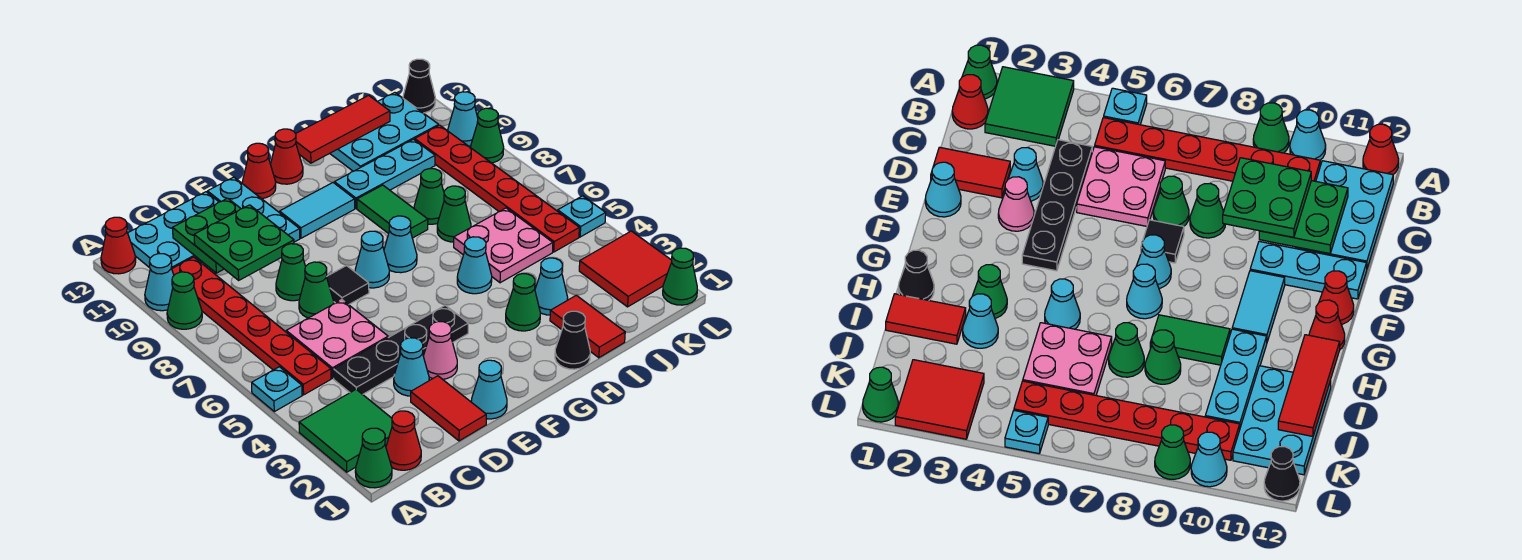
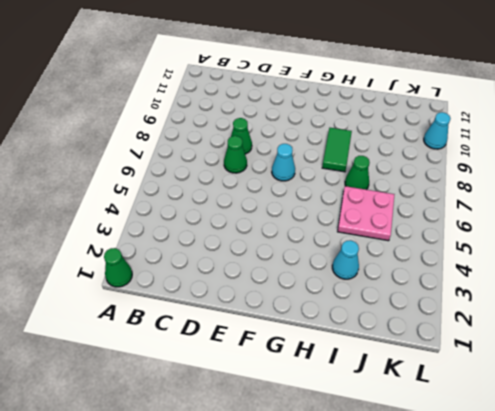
none -> green tile A2:B3 level 1
none -> cyan plate A5 level 1
none -> green cone A9 level 1
none -> cyan cone A10 level 1

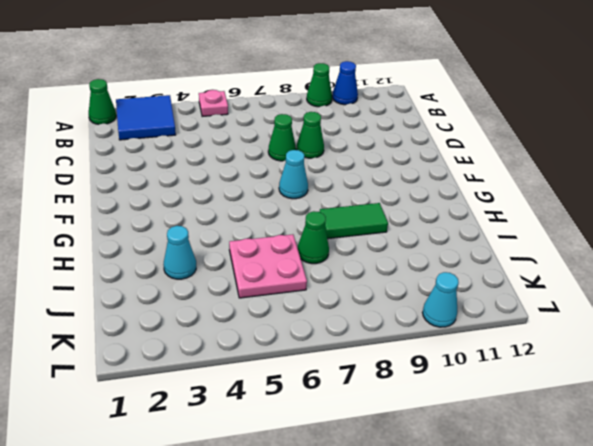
blue tile A2:B3 level 1 -> green tile A2:B3 level 1
pink plate A5 level 1 -> cyan plate A5 level 1
blue cone A10 level 1 -> cyan cone A10 level 1
none -> red cone A12 level 1
none -> red cone B1 level 1
none -> red plate B5:B10 level 1
none -> cyan plate B11:D12 level 1

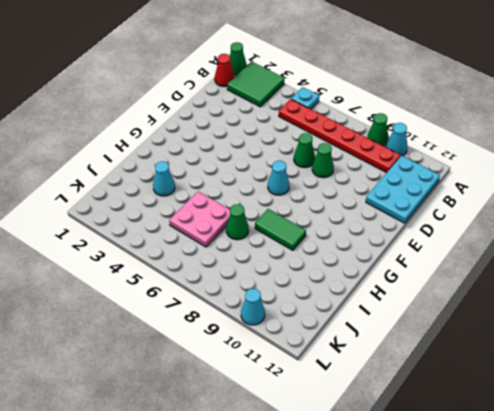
none -> red cone A12 level 1
none -> black plate C4:F4 level 1
none -> pink plate C5:D6 level 1
none -> red tile D1:D2 level 1

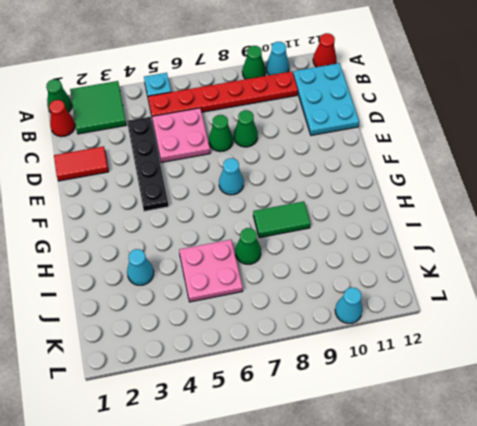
none -> cyan cone D3 level 1
none -> cyan cone E1 level 1
none -> pink cone E3 level 1
none -> black tile E7 level 1

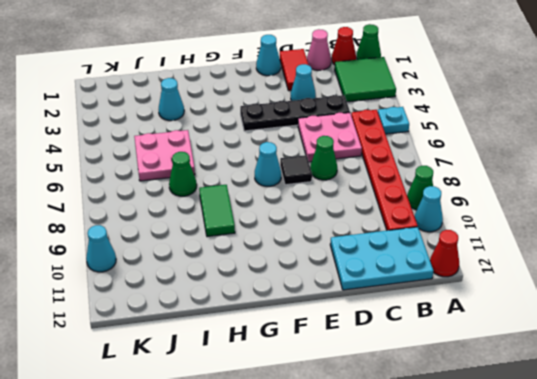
pink cone C1 level 1 -> pink cone E3 level 1
none -> green cone D8 level 1
none -> cyan plate E10:E12 level 1
none -> cyan tile F10:G10 level 1
none -> red cone F12 level 1

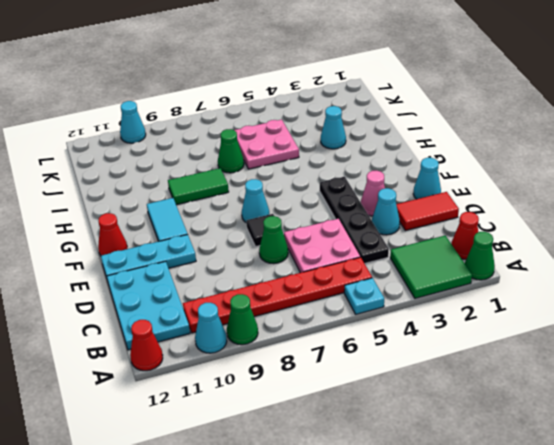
none -> green cone D8 level 1
none -> cyan cone G7 level 1
none -> red cone G12 level 1
none -> black cone H1 level 1

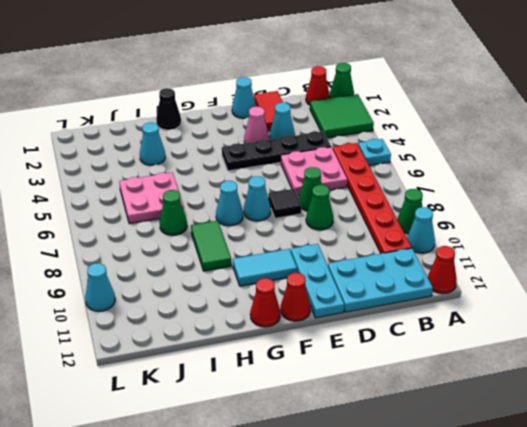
none -> green cone H3 level 1
none -> cyan cone H5 level 1
none -> cyan plate H10:J10 level 1
none -> red tile I1:I2 level 1

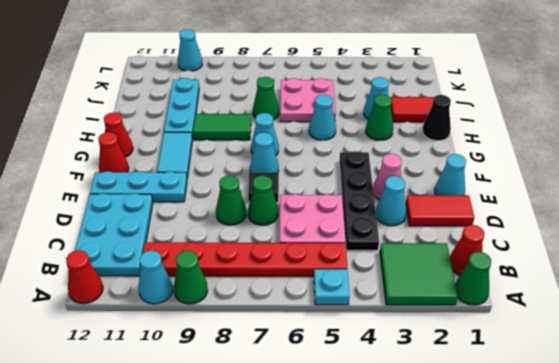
none -> green cone I8 level 1
none -> cyan plate I11:K12 level 1
none -> red tile K2:L3 level 1
none -> red plate K5:K10 level 1

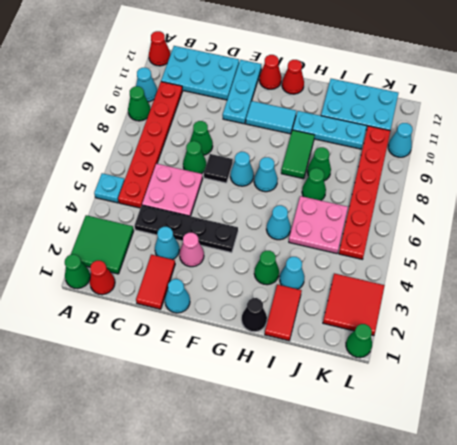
none -> cyan plate L5 level 1
none -> green cone L9 level 1
none -> black cone L12 level 1
none -> green plate C10:D11 level 2

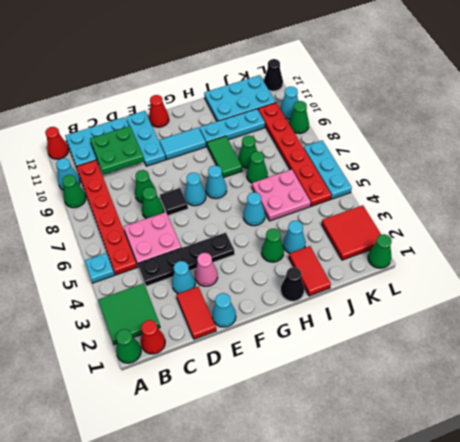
cyan plate L5:L7 level 1 -> cyan plate L5 level 1
none -> red cone G12 level 1
none -> red tile H12:J12 level 2
none -> green plate C9:D10 level 3

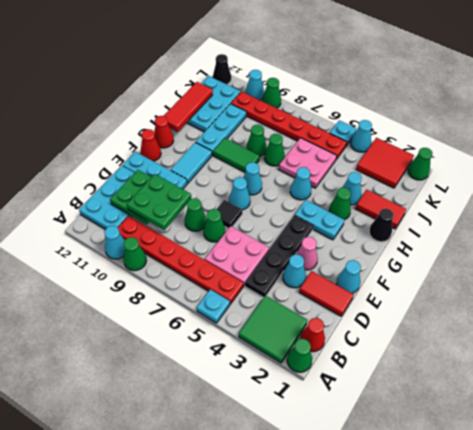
cyan plate G3:G4 level 1 -> none
cyan cone L4 level 1 -> none
none -> red cone A12 level 1

